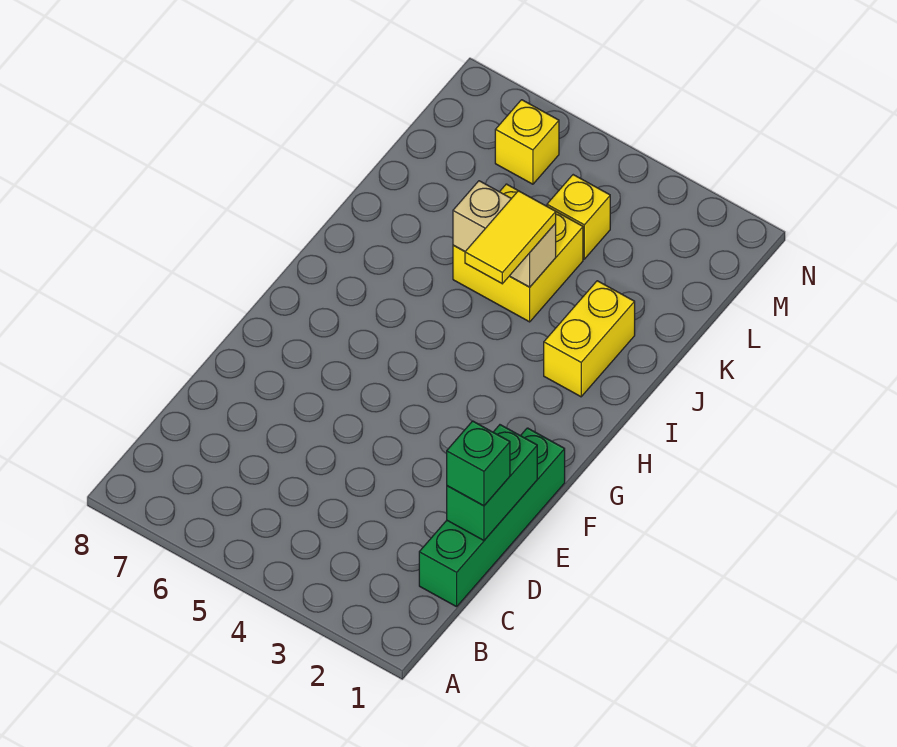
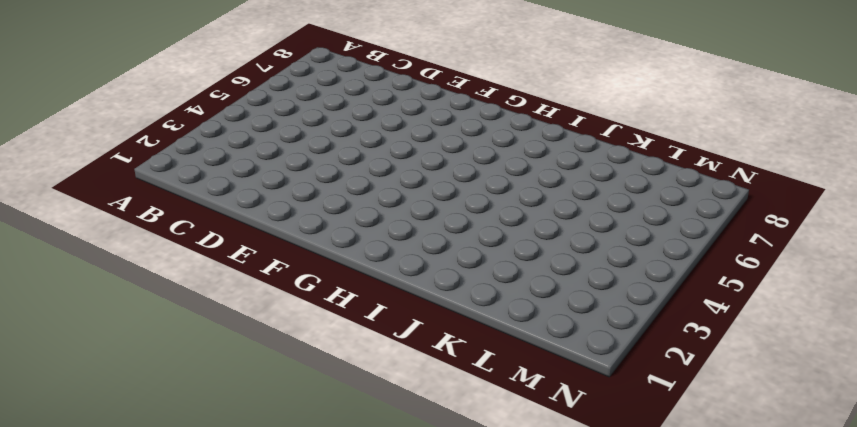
none -> green brick C1:F1 level 1
none -> yellow brick I2:J2 level 1

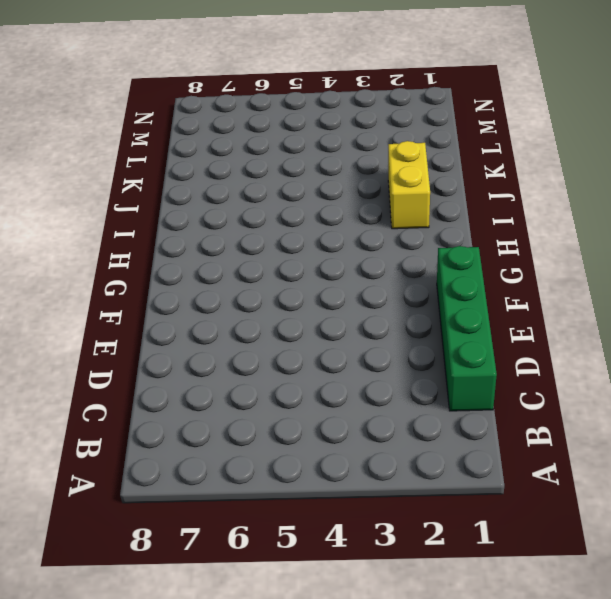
none -> yellow brick J4:K5 level 1
none -> yellow brick L4 level 1

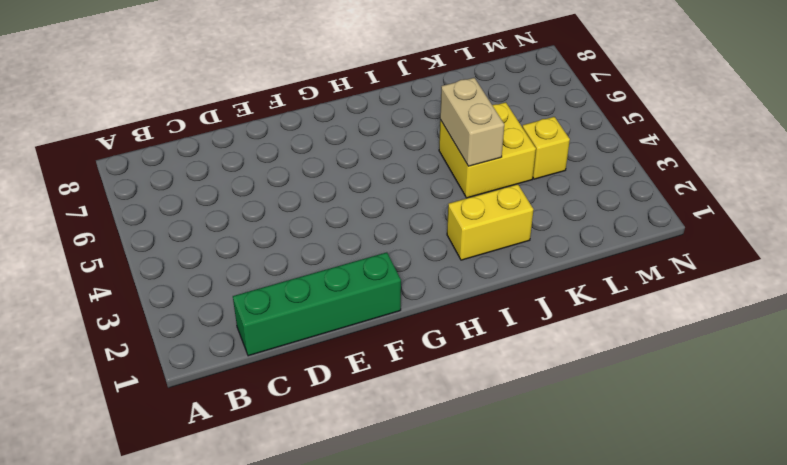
none -> yellow brick M6 level 1
none -> green brick D1:E1 level 2

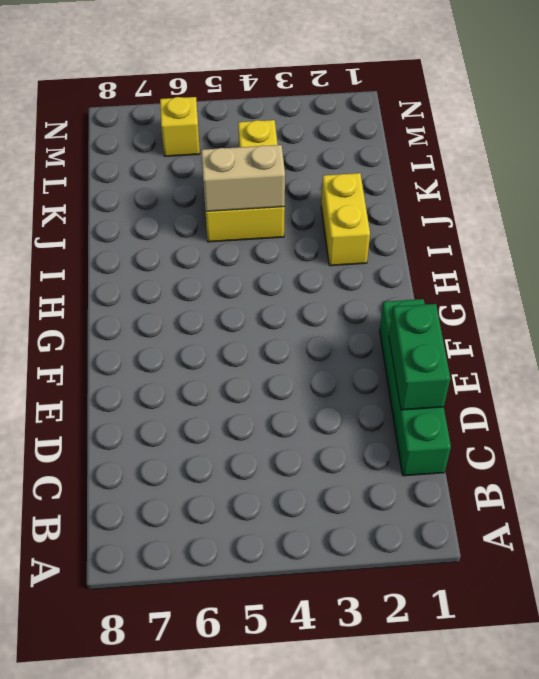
none -> green brick D1 level 3
none -> yellow tile I4:J4 level 3

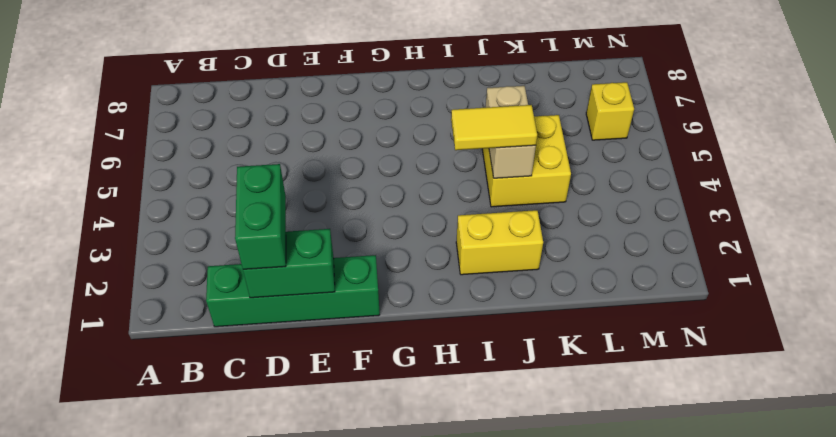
green brick D1:D2 level 3 -> green brick D1 level 3
none -> yellow brick L4 level 1

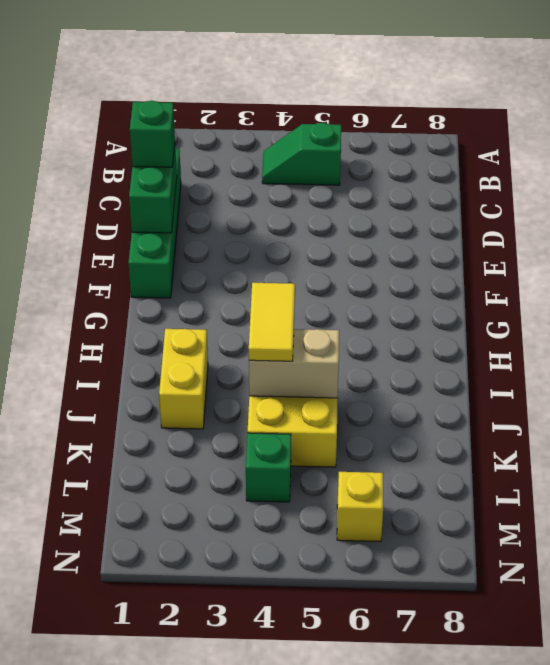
green slope B4:B5 level 1 top 5 -> none
green brick L4 level 1 -> yellow brick L4 level 1

